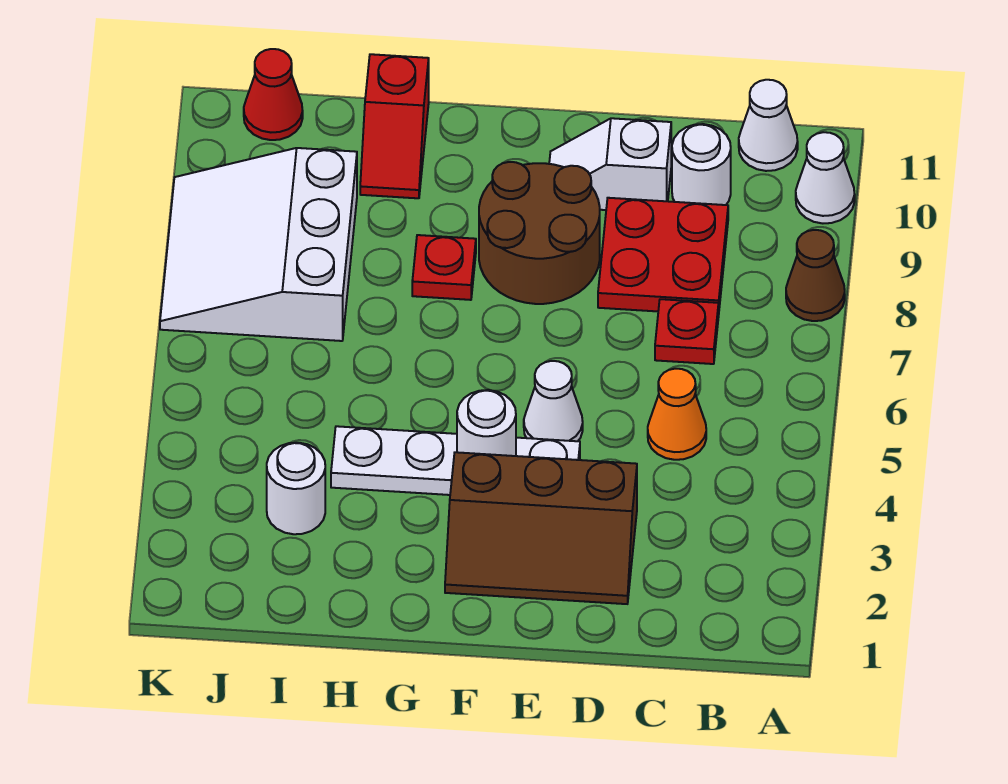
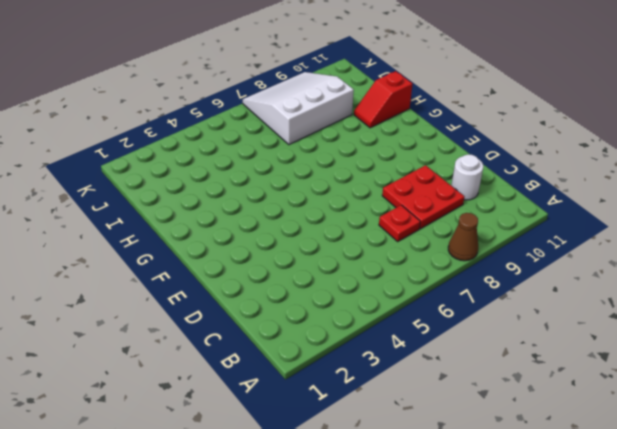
none -> white cone A10 level 1
none -> white cone B11 level 1
none -> orange cone C5 level 1

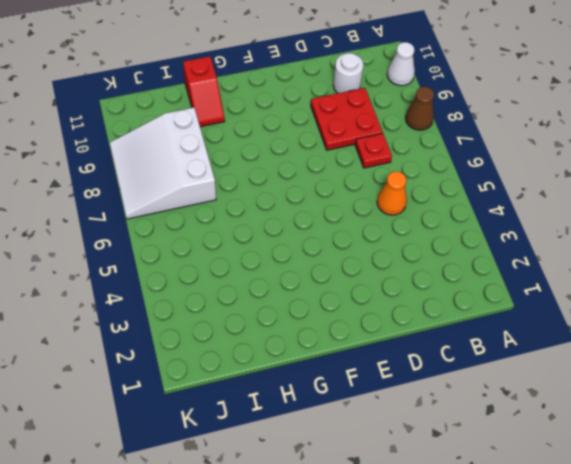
none -> white cone B11 level 1
none -> brown slope D2:F3 level 1 top 3
none -> white slope D10:E10 level 1 top D

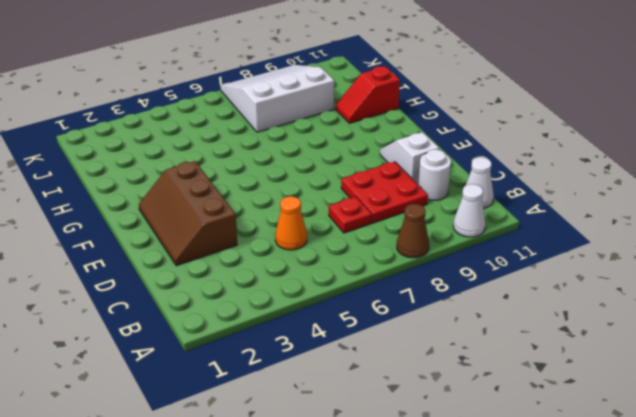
none -> white plate E4:H4 level 1
none -> white cone E5 level 1
none -> brown round brick E8:F9 level 1

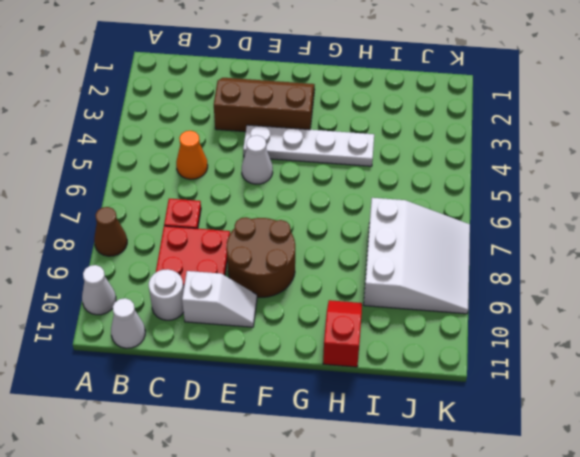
none -> red plate G8 level 1
none -> white round brick I3 level 1
none -> red cone J11 level 1

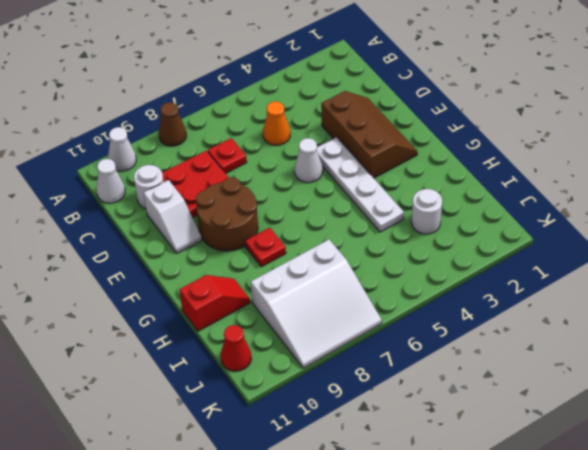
none -> white round brick F4 level 2

